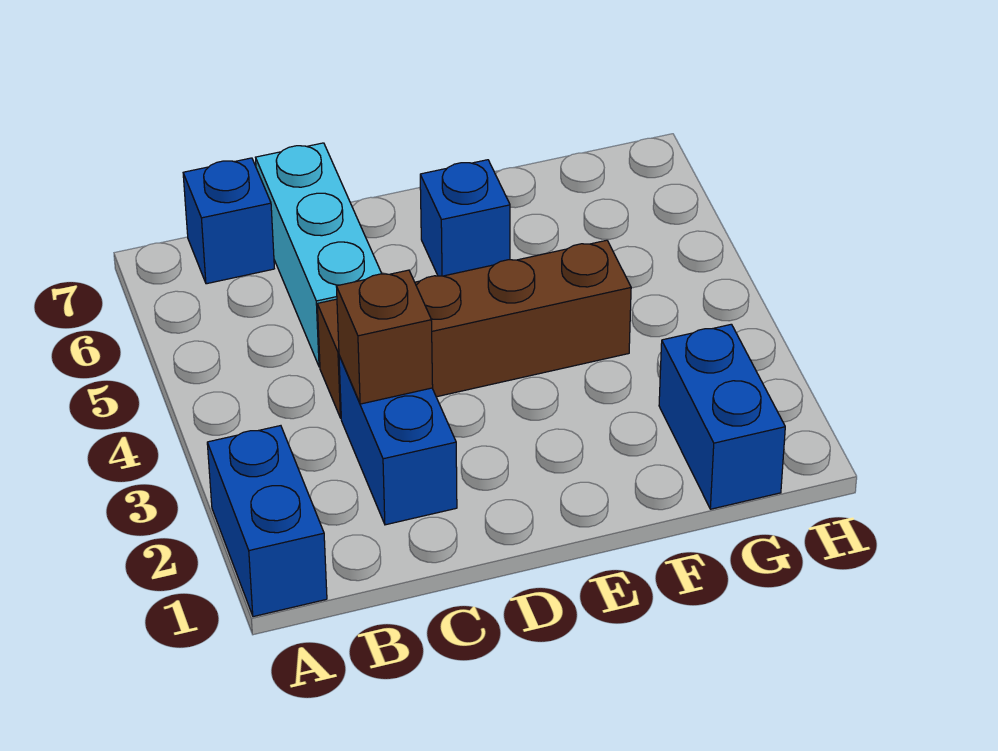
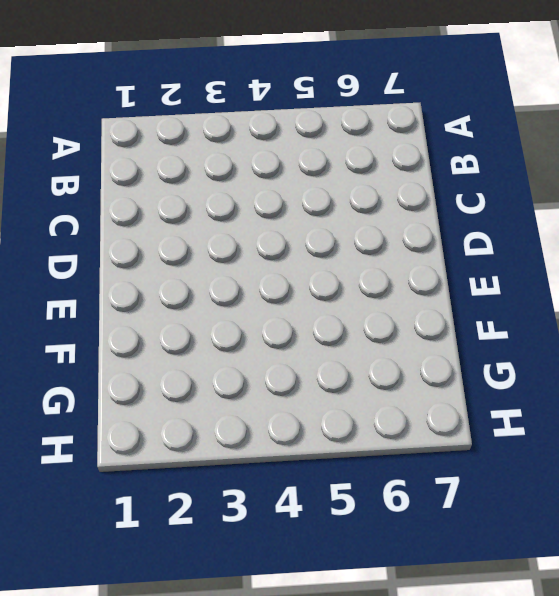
none -> blue brick A1:A2 level 1
none -> blue brick B7 level 1

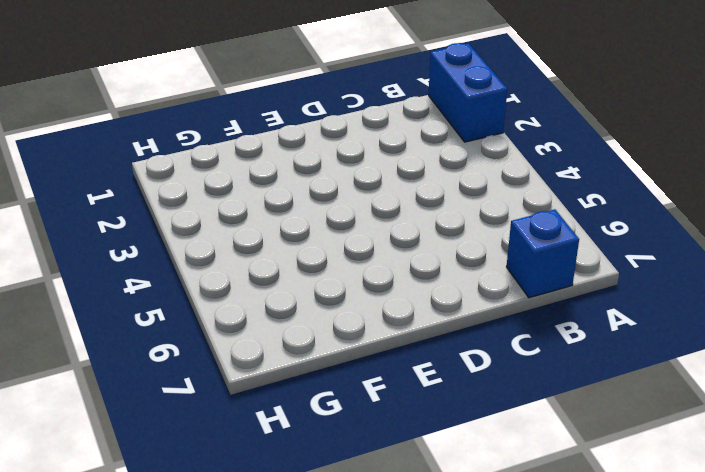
none -> blue brick C2:C3 level 1
none -> brown brick C4:F4 level 1

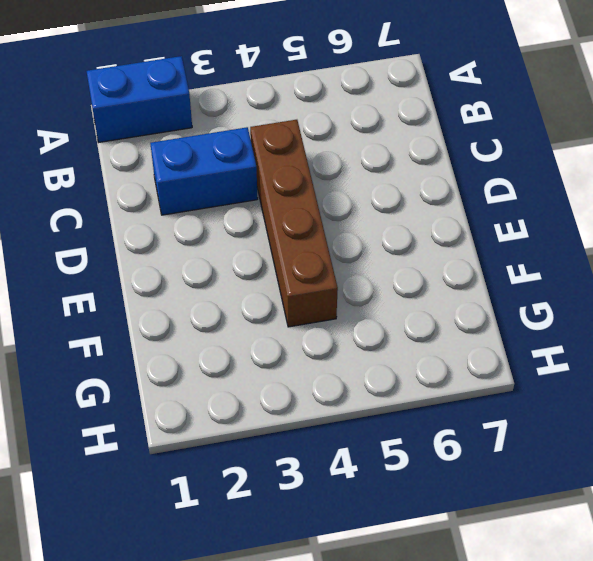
none -> blue brick B7 level 1
none -> cyan brick C5:C7 level 1

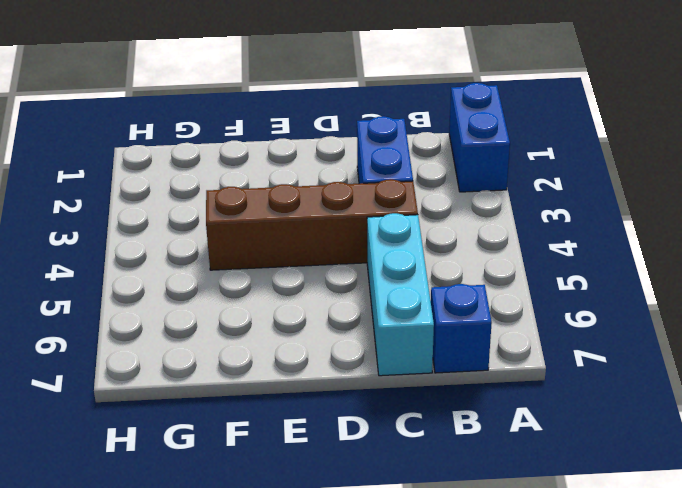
none -> blue brick E6 level 1
none -> blue brick G1:G2 level 1

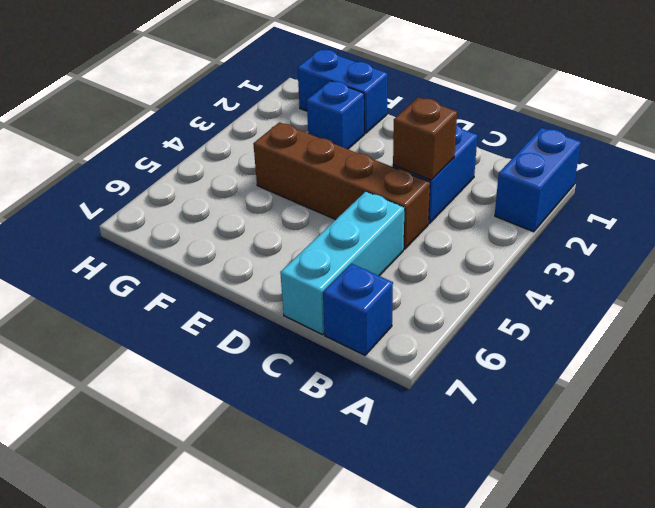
blue brick F1:G1 level 1 -> blue brick G1:G2 level 1
blue brick F2 level 1 -> blue brick E6 level 1

